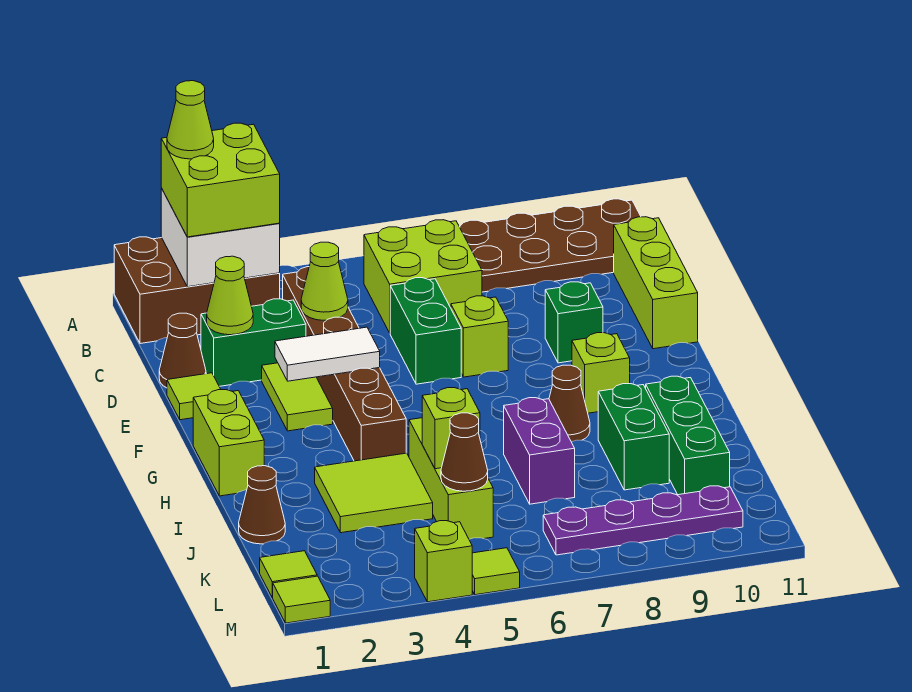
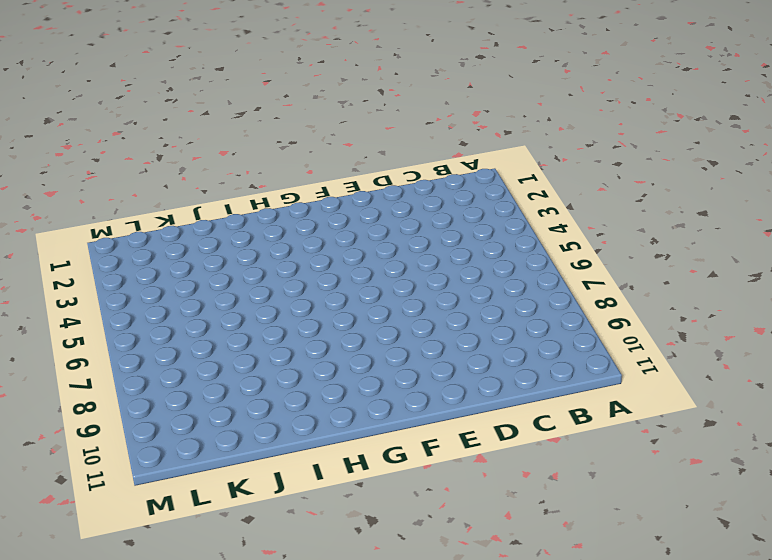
none -> brown brick A1:B3 level 1
none -> brown plate A8:B11 level 1
none -> lime brick B6:C7 level 1
none -> brown brick C4:H4 level 1

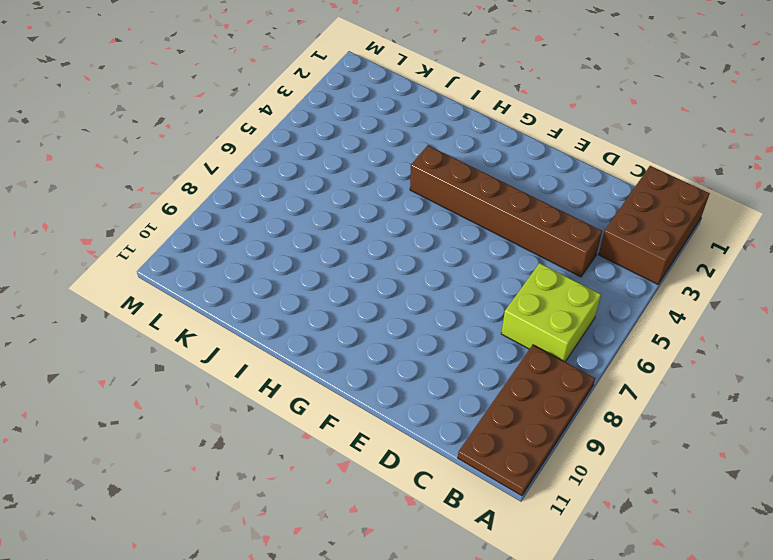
none -> lime brick C11:E11 level 1
none -> brown cone D1 level 1
none -> green brick D2:D3 level 1
none -> green brick D6:E6 level 1

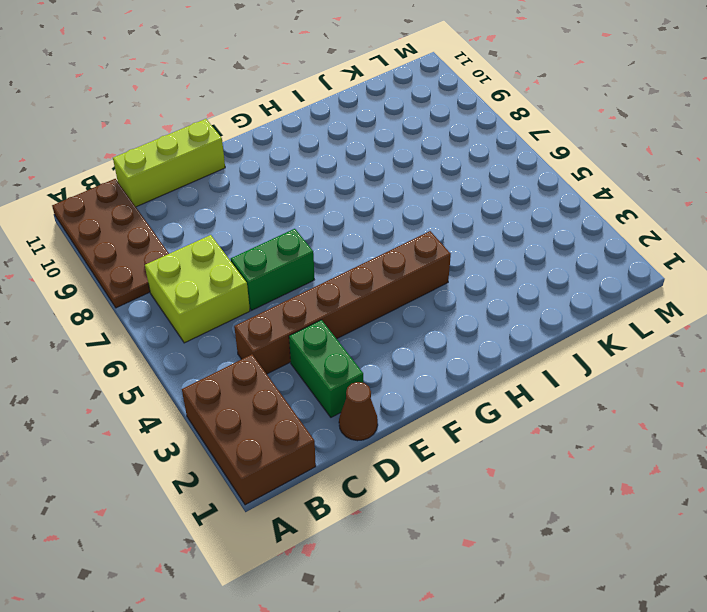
none -> lime tile E1 level 1
none -> lime tile E3:F3 level 1
none -> lime brick E7 level 1
none -> green brick E9 level 1

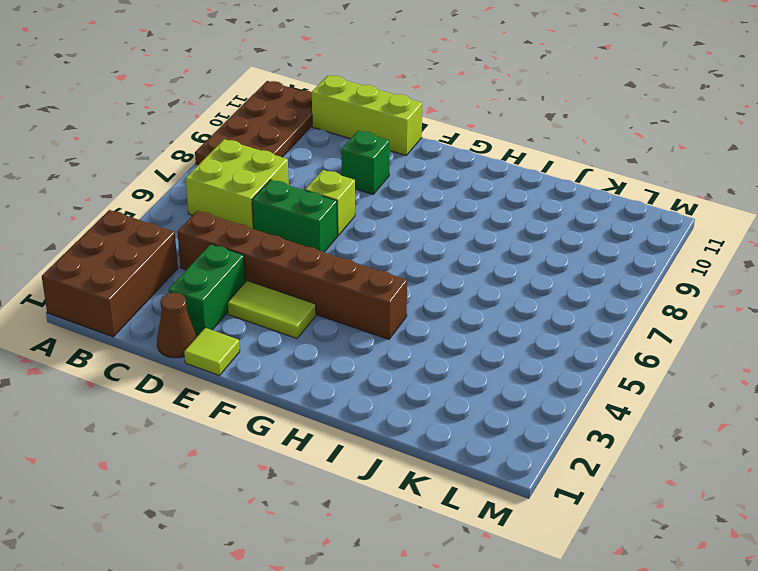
none -> lime brick G1:H1 level 1
none -> lime brick G9 level 1
none -> brown cone H8 level 1
none -> lime tile I3:J4 level 1

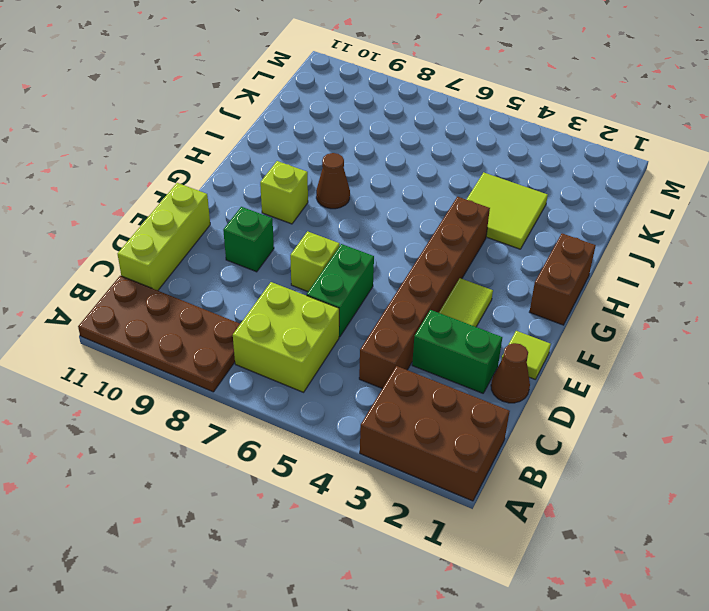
brown brick G1:H1 level 1 -> lime brick G1:H1 level 1
none -> lime brick I5:K5 level 1
none -> purple brick I7:J7 level 1
none -> green brick I9:J9 level 1
none -> green brick I10:K10 level 1

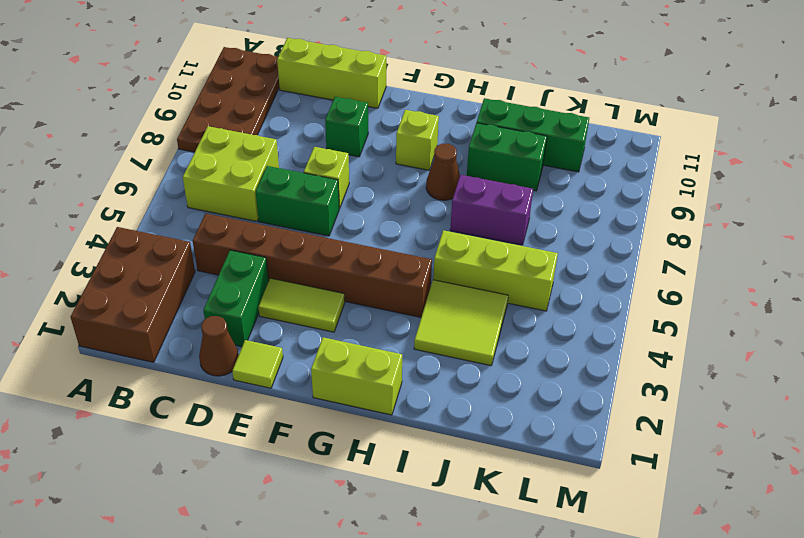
none -> brown cone J1 level 1
none -> lime tile L1 level 1
none -> purple plate L7:L10 level 1
none -> lime tile M1 level 1

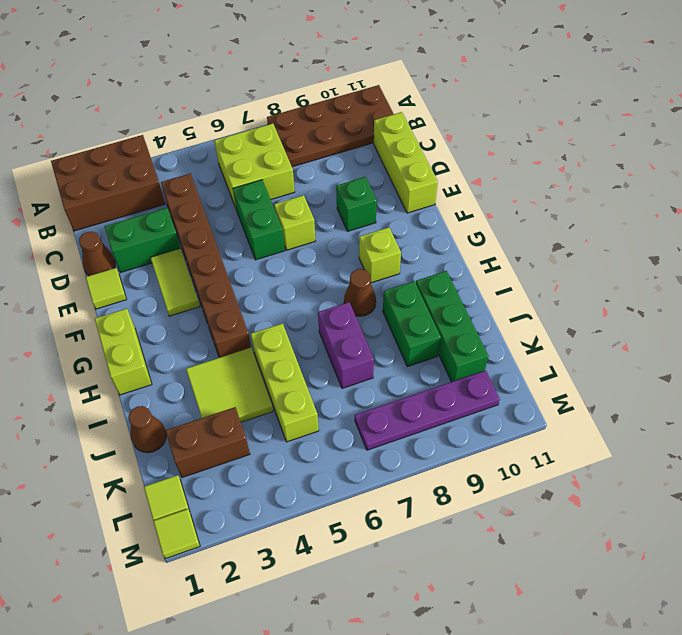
brown brick K2:K3 level 1 -> none
none -> lime brick M4 level 1
none -> lime tile M5 level 1
none -> white brick A2:B3 level 2
none -> lime cone D2 level 2

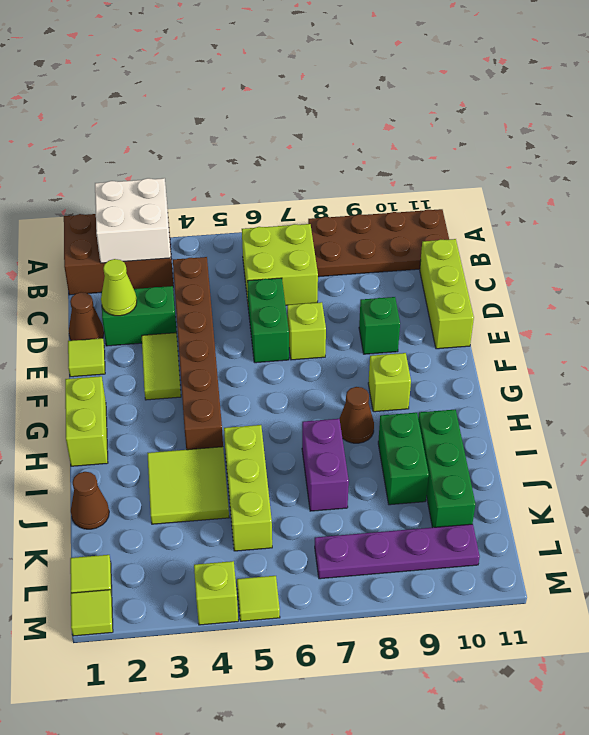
none -> lime cone D4 level 2
none -> white tile F3:F4 level 2
none -> lime brick J5 level 2
none -> brown cone K5 level 2

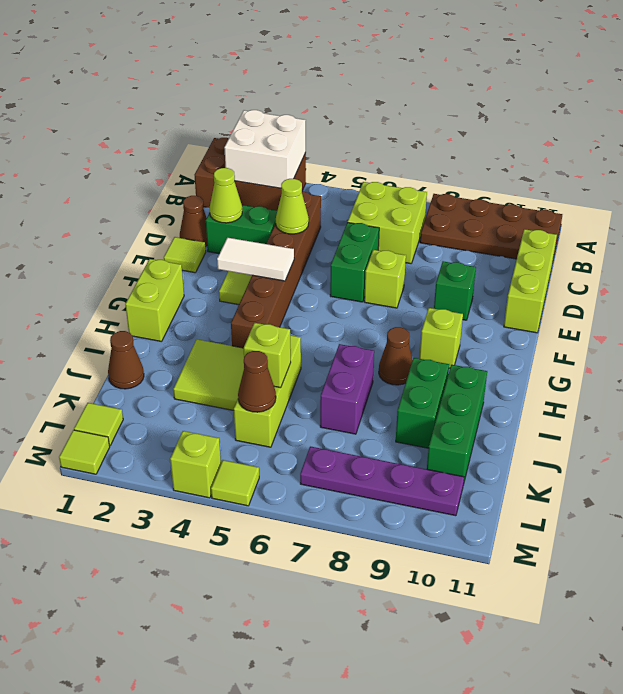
none -> lime brick A2:B3 level 3
none -> lime cone A2 level 4

